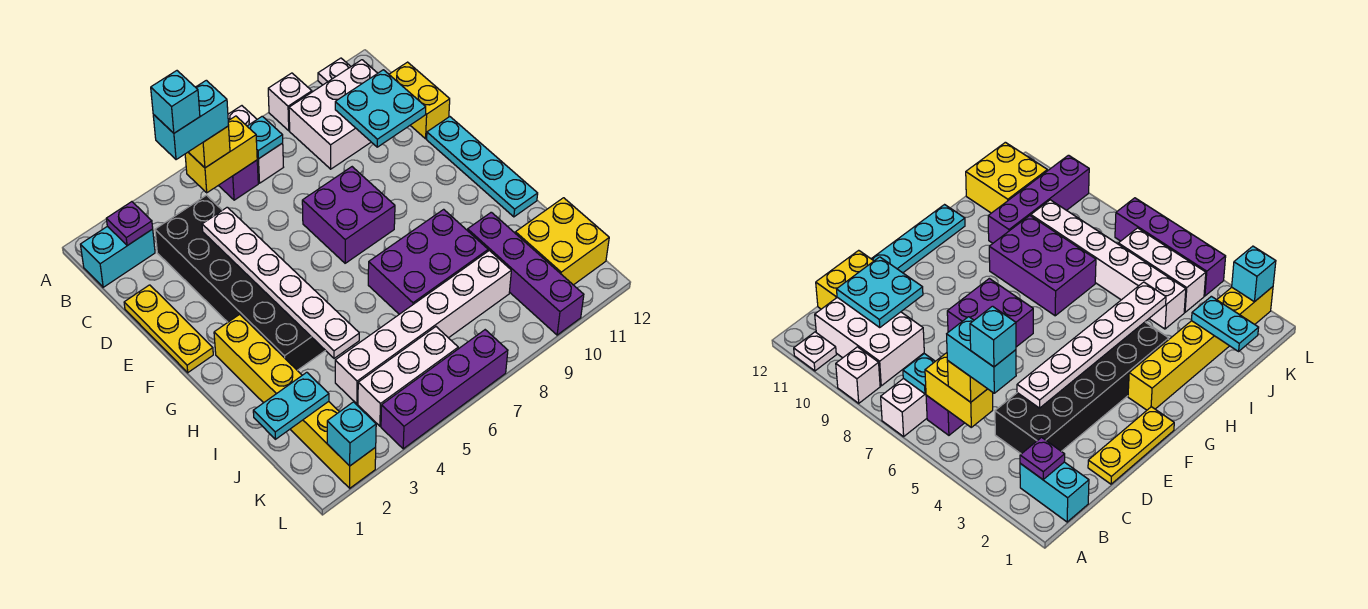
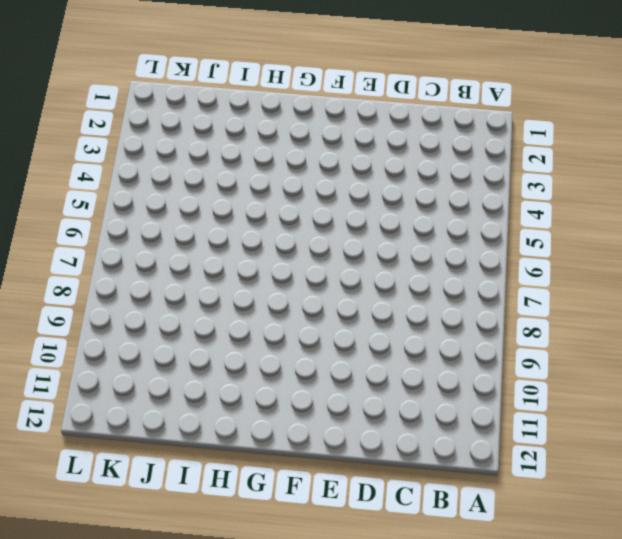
none -> white brick A7:B7 level 1
none -> white brick A9 level 1
none -> white plate A11 level 1

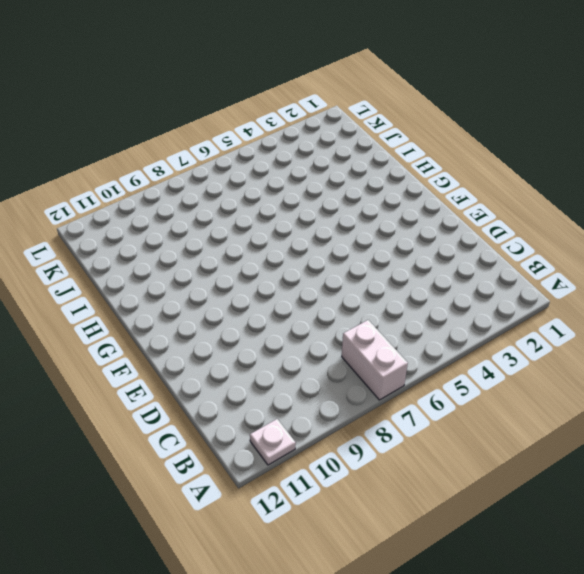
none -> white brick A9 level 1
none -> cyan brick B1:B2 level 1
none -> purple brick B6 level 1

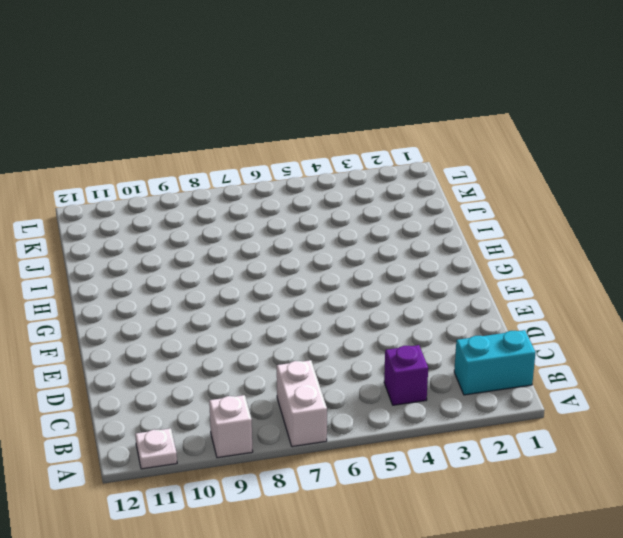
purple brick B4 level 1 -> purple brick B6 level 1
none -> white brick B9:C11 level 1
none -> black brick C3:H4 level 1
none -> yellow brick C12:D12 level 1

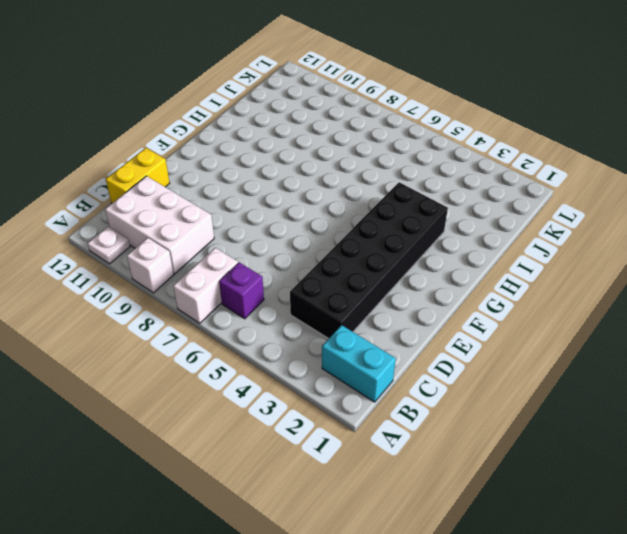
none -> yellow plate D1:F1 level 1
none -> purple brick E7:F8 level 1
none -> cyan plate E12:H12 level 1

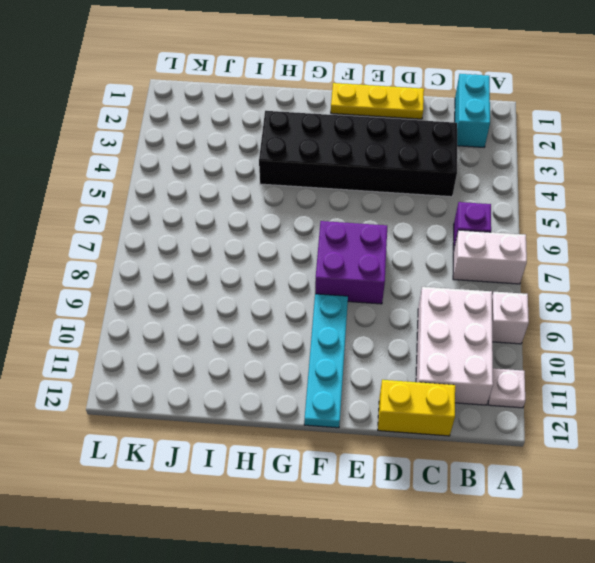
cyan plate F9:F12 level 1 -> cyan plate E12:H12 level 1
none -> yellow brick G2:L2 level 1
none -> purple brick H7:I9 level 1
none -> purple brick I10:L10 level 1

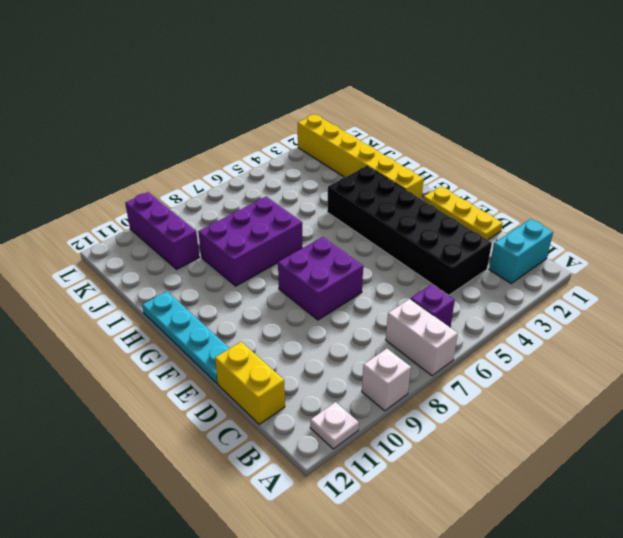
purple brick J10:L10 level 1 -> purple brick I10:L10 level 1
none -> white brick B9:C11 level 1
none -> white brick J4:J9 level 1
none -> yellow brick J11:K12 level 1

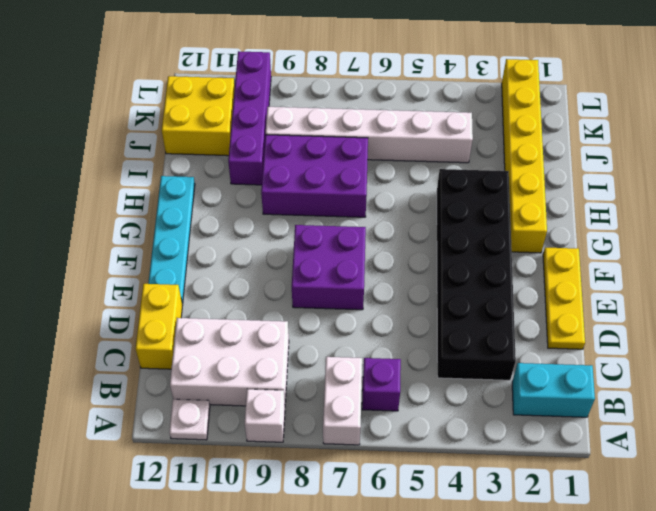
none -> white brick K4:K6 level 1
none -> purple brick L4:L7 level 1
none -> purple plate B2 level 2

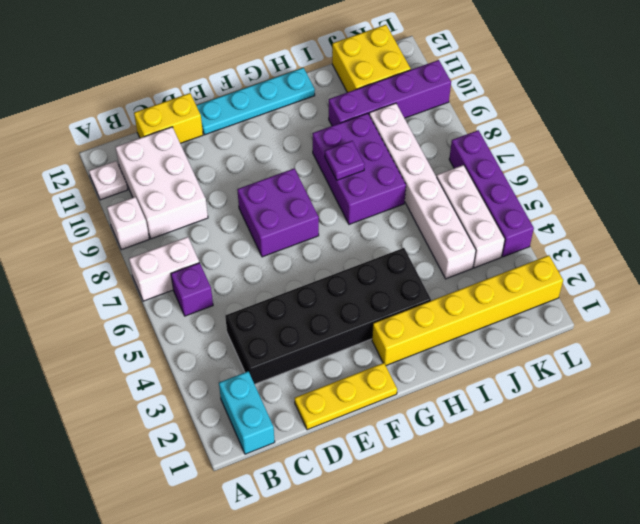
purple plate H8 level 2 -> purple plate B2 level 2
none -> yellow brick B5:B6 level 2
none -> cyan plate B7 level 2
none -> cyan plate C10:D11 level 2

